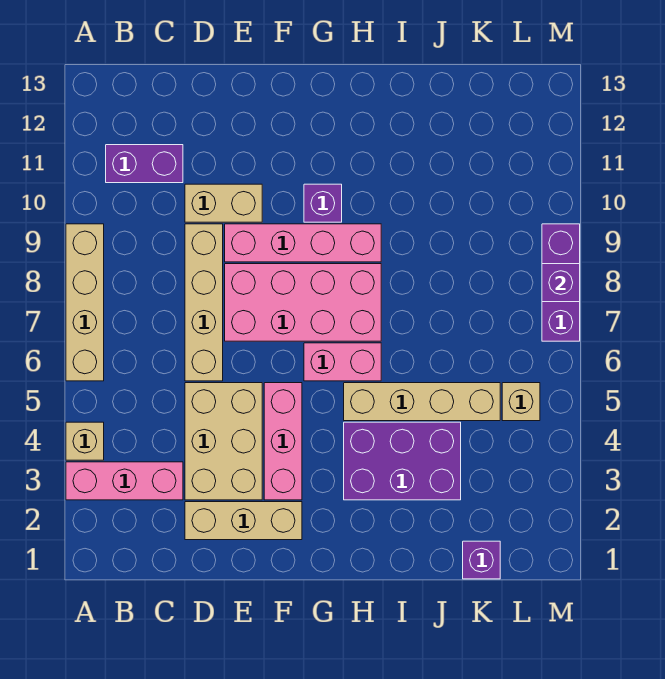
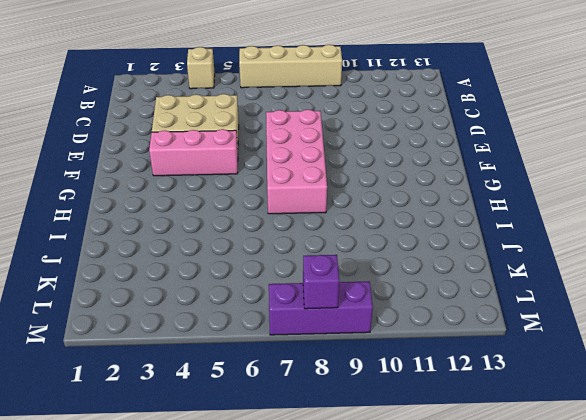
none -> pink brick A3:C3 level 1
none -> purple brick B11:C11 level 1
none -> tan brick D2:F2 level 1

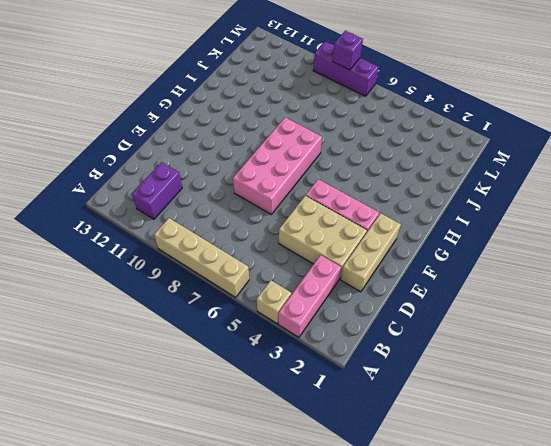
none -> tan brick D6:D9 level 1
none -> tan brick D10:E10 level 1
none -> pink brick E9:H9 level 1

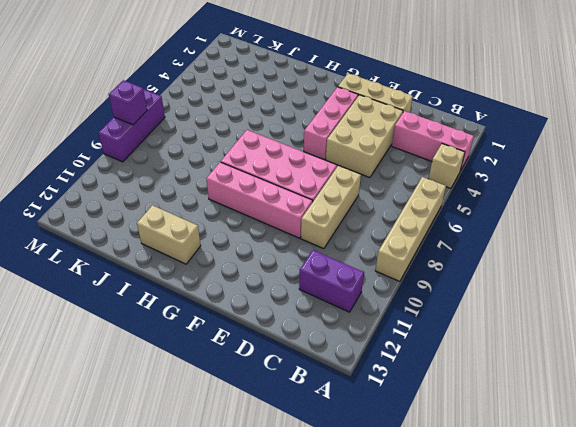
tan brick D7:D9 level 1 -> tan brick D6:D9 level 1
tan brick H12:I12 level 1 -> tan brick D10:E10 level 1
none -> pink brick G6:H6 level 1
none -> purple brick G10 level 1
none -> purple brick H3:J4 level 1

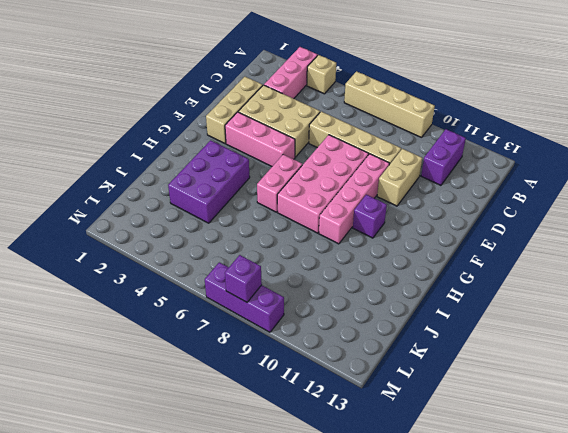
none -> tan brick H5:K5 level 1
none -> purple brick K1 level 1
none -> tan brick L5 level 1

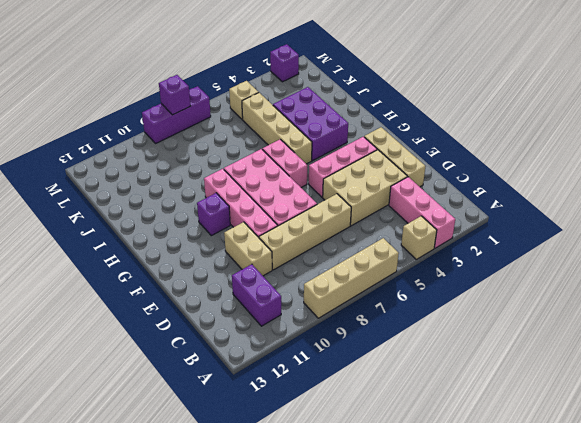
purple brick M2 level 1 -> purple brick K1 level 1

